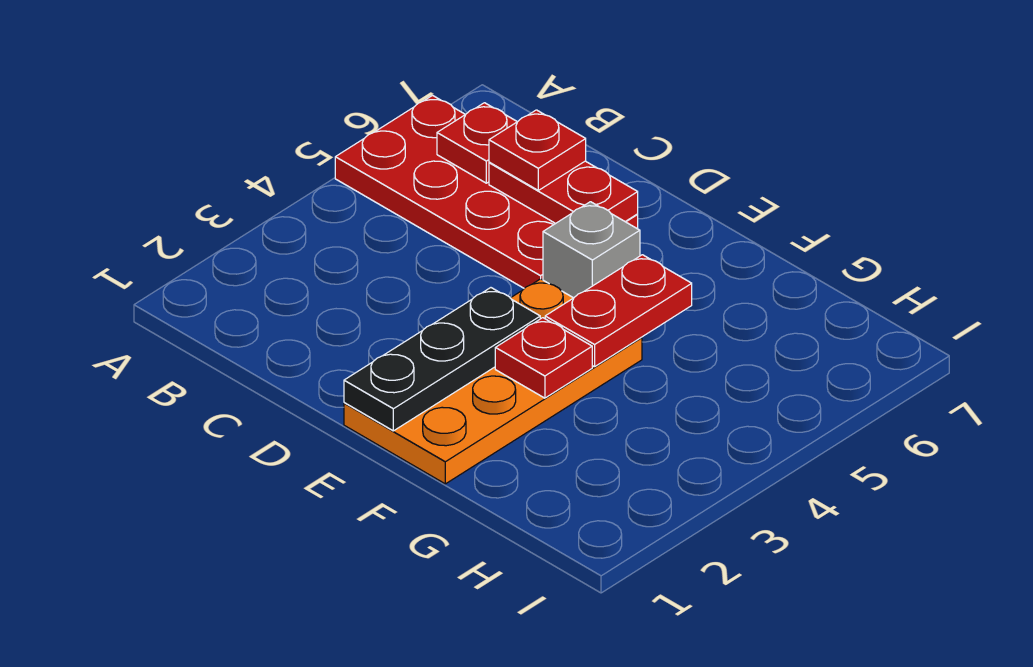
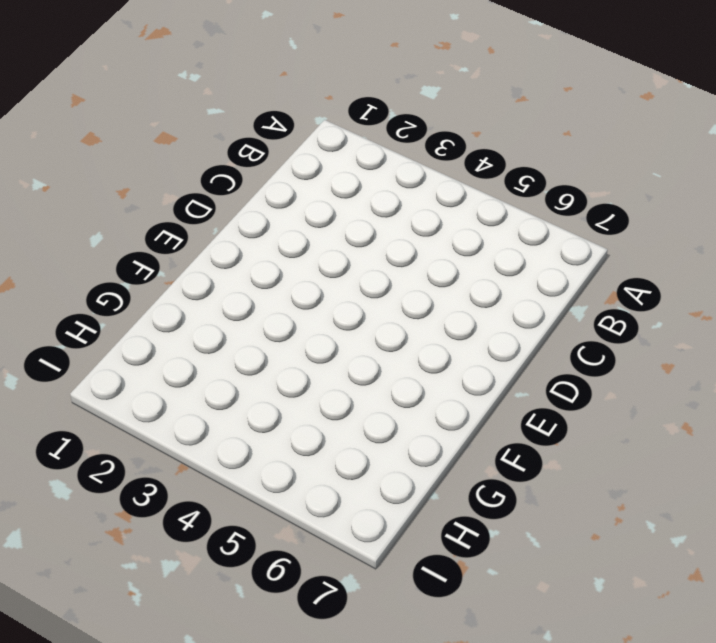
none -> red plate A5:D6 level 1
none -> orange plate E1:F4 level 1

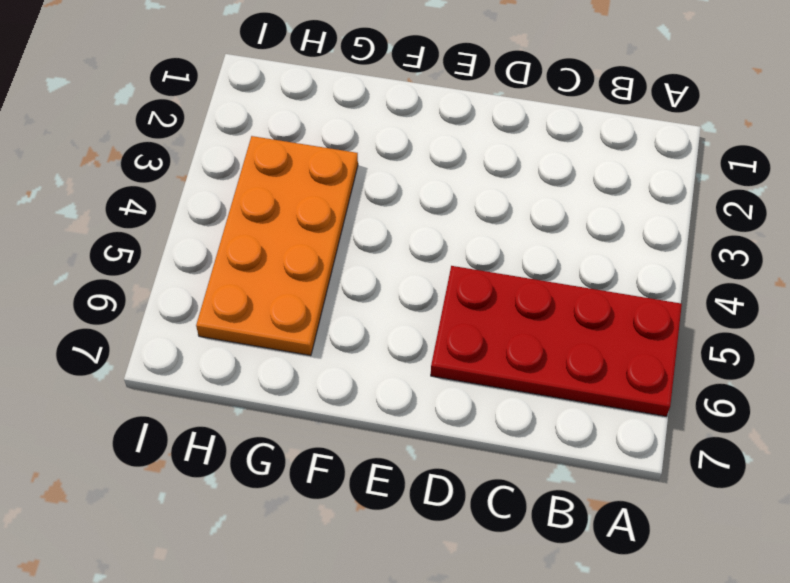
orange plate G3:H6 level 1 -> orange plate E1:F4 level 1
none -> grey brick E5 level 1
none -> red plate B6 level 2

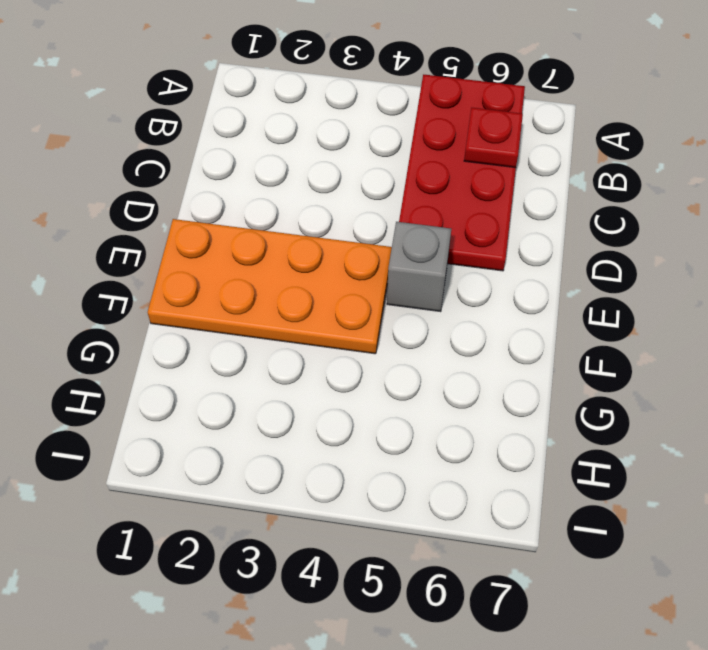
none -> red plate C6:D6 level 2
none -> black plate E1:E3 level 2

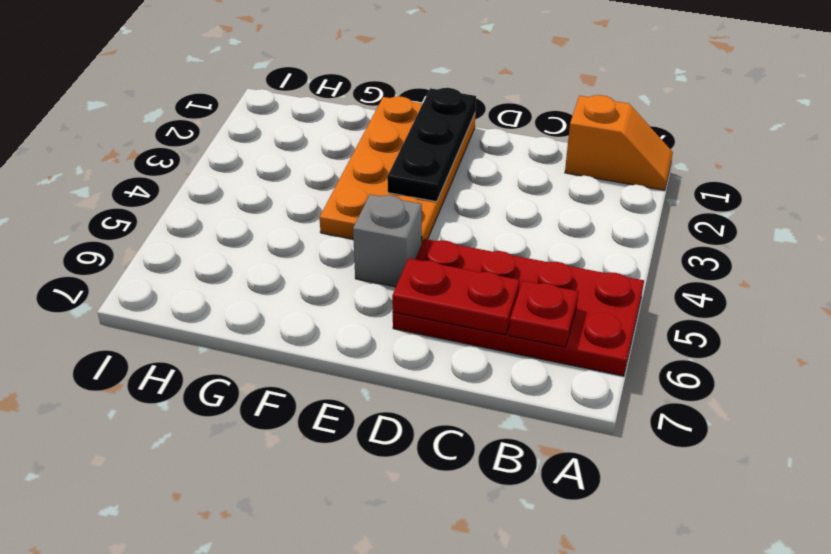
orange slope A1:B1 level 1 top B -> none
none -> red plate F3 level 2
none -> red plate F4:F5 level 2

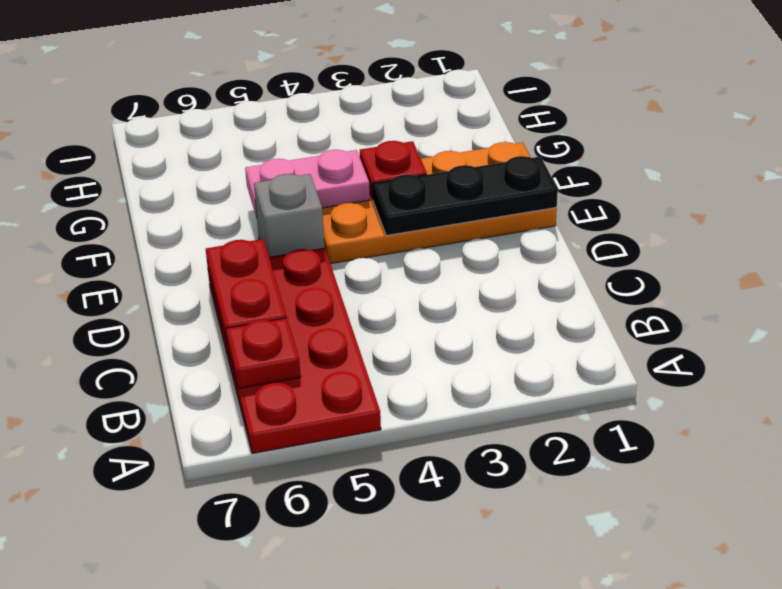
pink plate F4:F5 level 2 -> red plate F4:F5 level 2
none -> red plate C6 level 3

